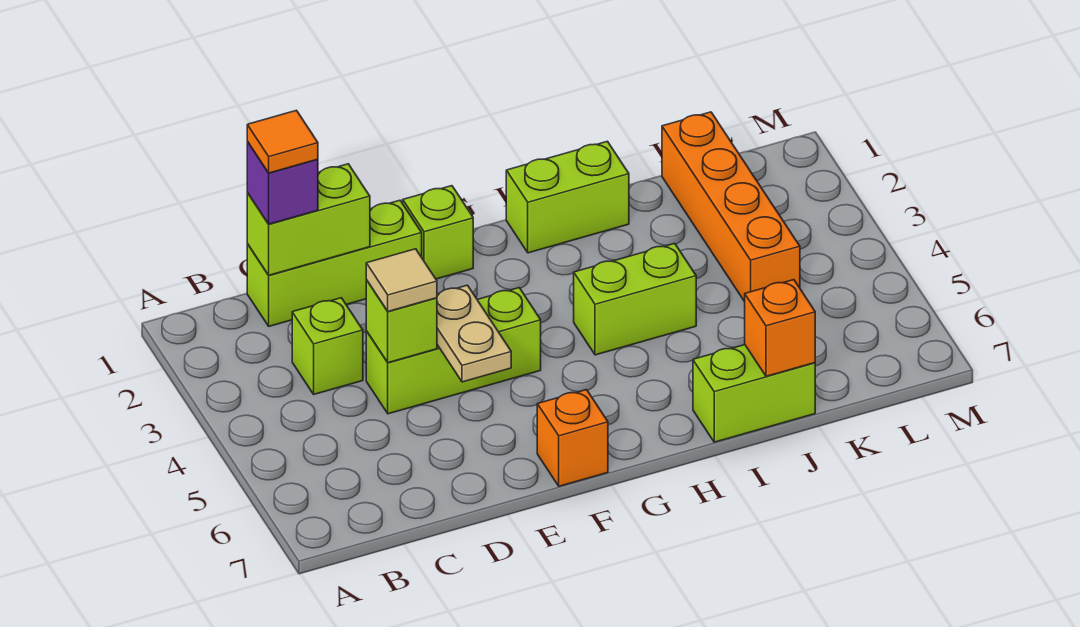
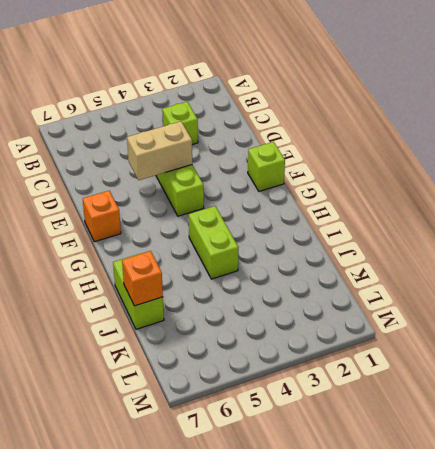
tan brick E4:E5 level 2 -> tan plate E4:E5 level 2
none -> lime brick C1:E1 level 1
none -> lime brick H1:I1 level 1
none -> orange brick K1:K4 level 1

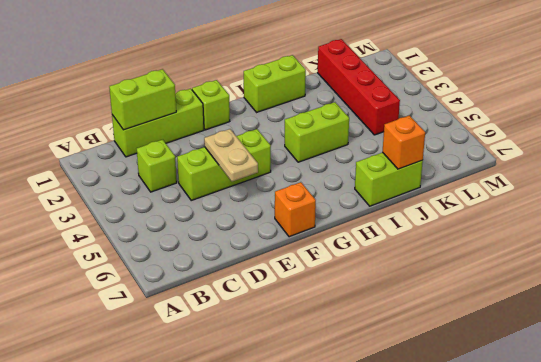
red brick K1:K4 level 1 -> orange brick K1:K4 level 1
none -> lime brick D4 level 2
none -> purple brick C1 level 3
none -> tan tile D4 level 3

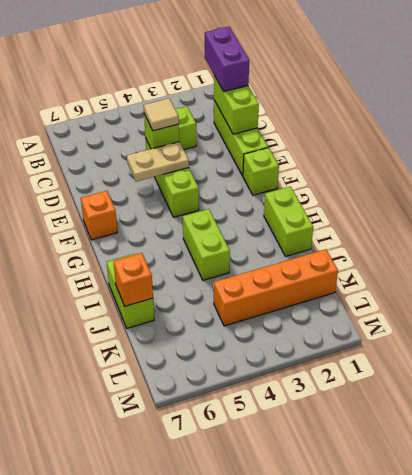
purple brick B1:C1 level 3 -> purple brick C1 level 3
none -> orange tile C1 level 4

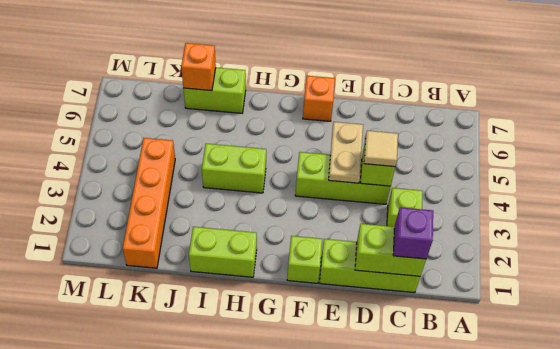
none -> orange tile C1 level 4

